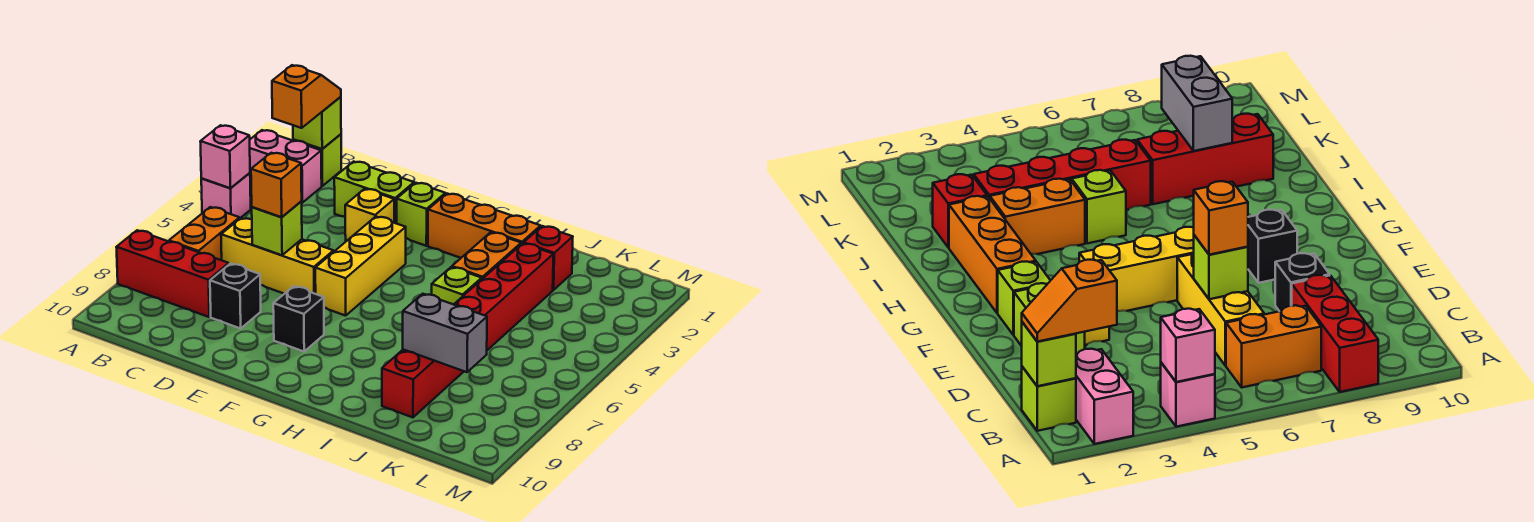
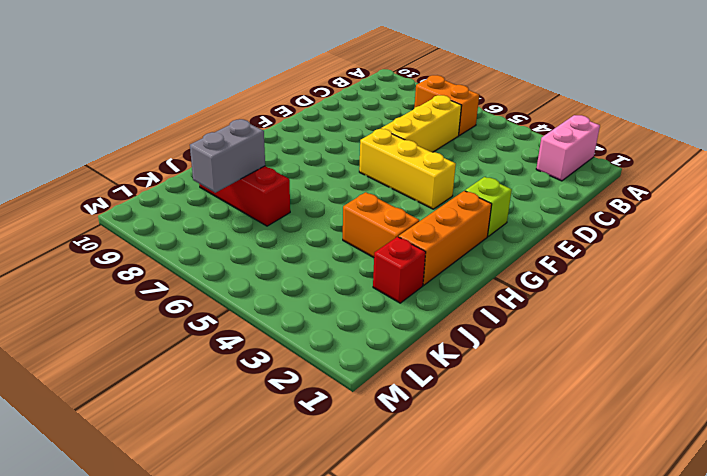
none -> pink brick A4 level 1
none -> red brick A8:C8 level 1
none -> lime brick B1 level 1

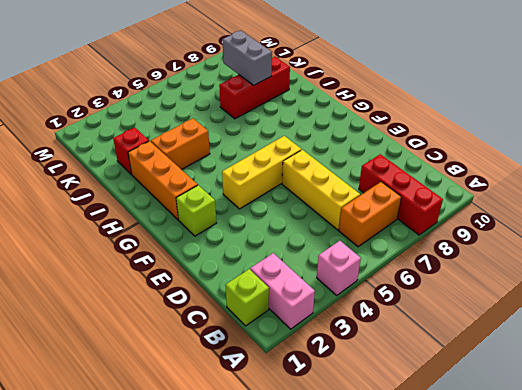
none -> lime brick D2:E2 level 1
none -> black brick D8 level 1
none -> yellow brick E3 level 1

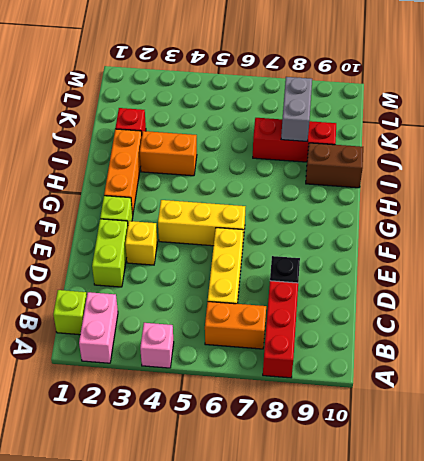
brown brick I9:I10 level 1 -> none
none -> black brick F8 level 1
none -> lime brick I5 level 1
none -> red brick J3:J6 level 1

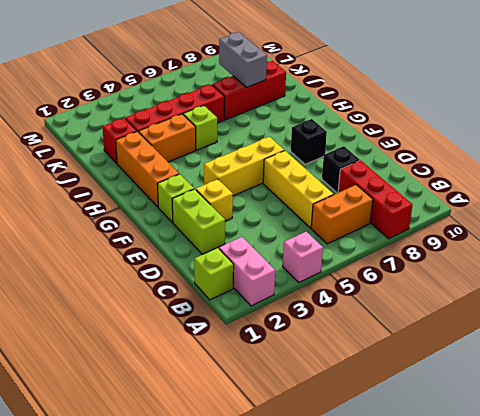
none -> pink brick A4 level 2
none -> lime brick B1 level 2
none -> lime brick D6 level 2

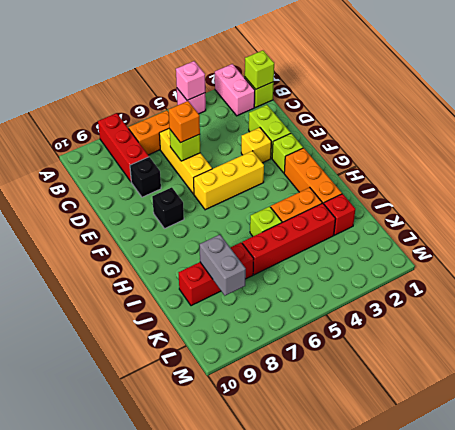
none -> orange slope B1:B2 level 3 top 2

